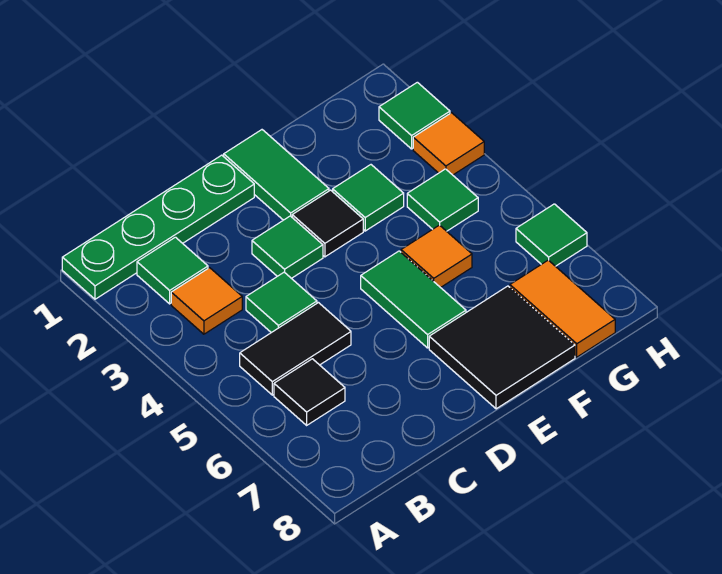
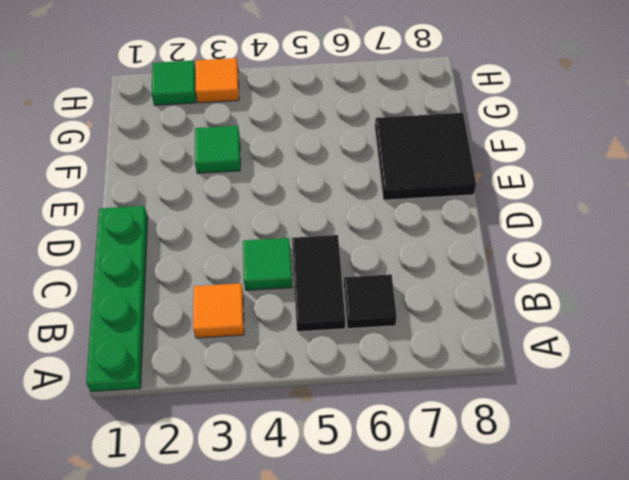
none -> green tile B2 level 1
none -> green tile D3 level 1
none -> green tile E1:E2 level 1

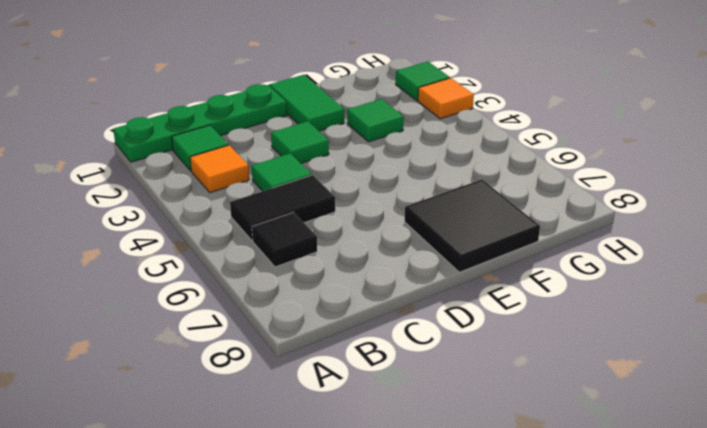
none -> black tile E3 level 1
none -> green tile E5:E6 level 1
none -> orange tile F5 level 1

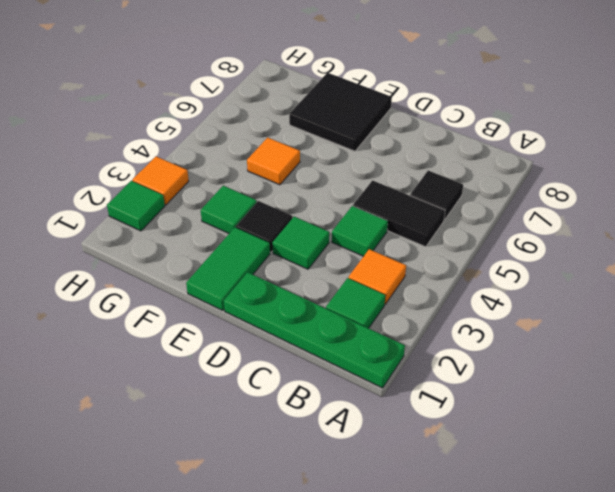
none -> green tile E5:E6 level 1
none -> green tile G4 level 1
none -> orange tile G7:G8 level 1

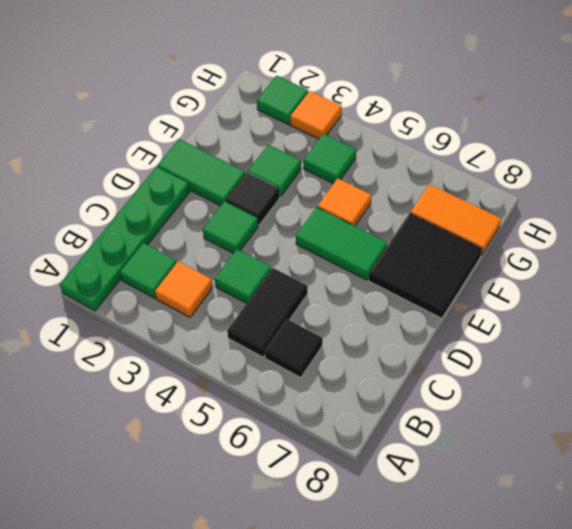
none -> green tile H6 level 1

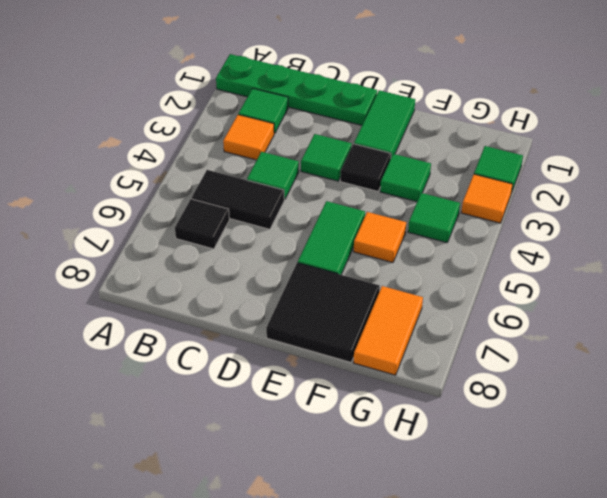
none -> green tile H6 level 1

